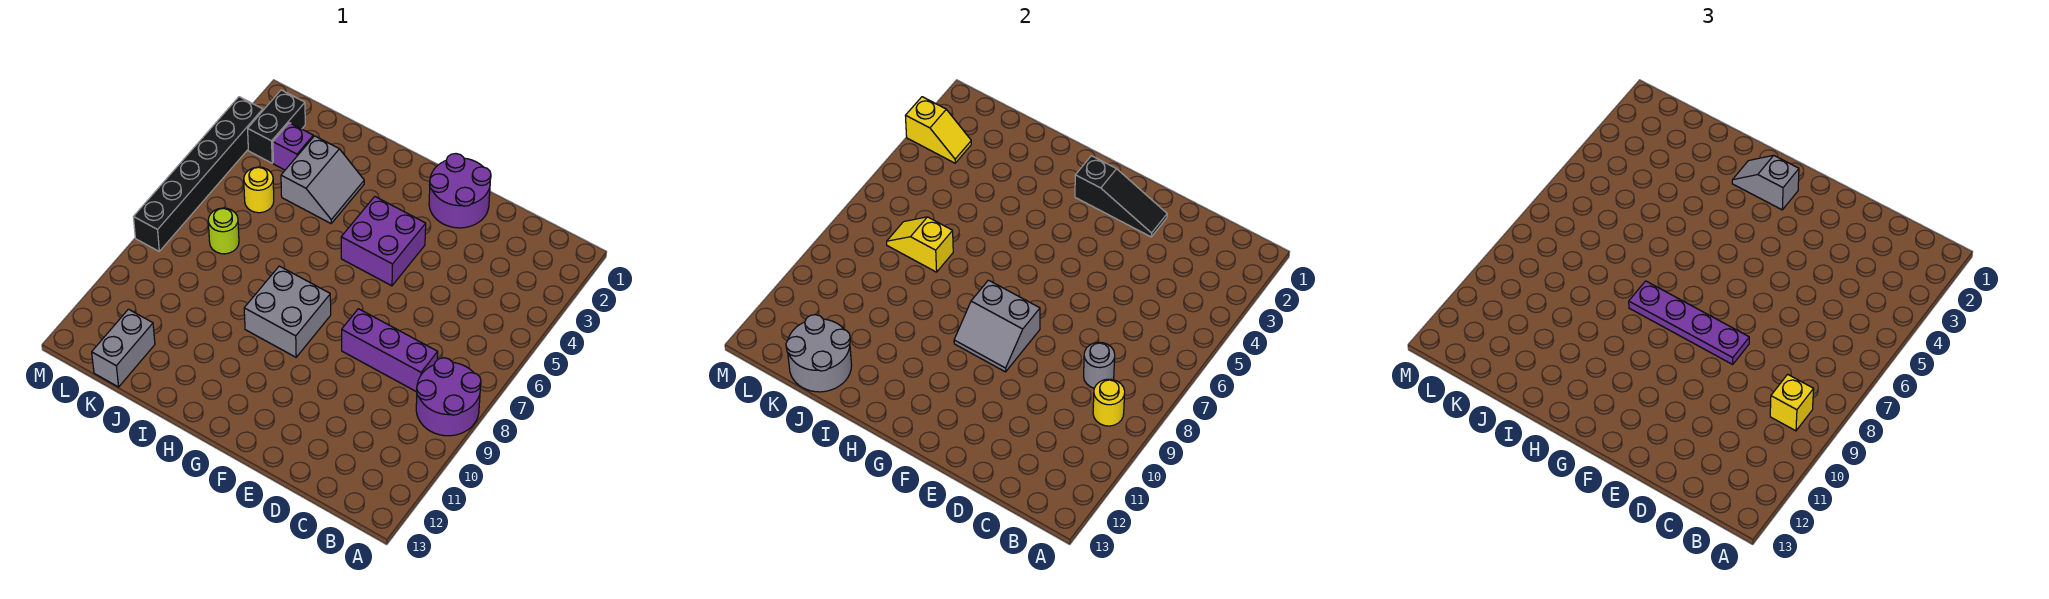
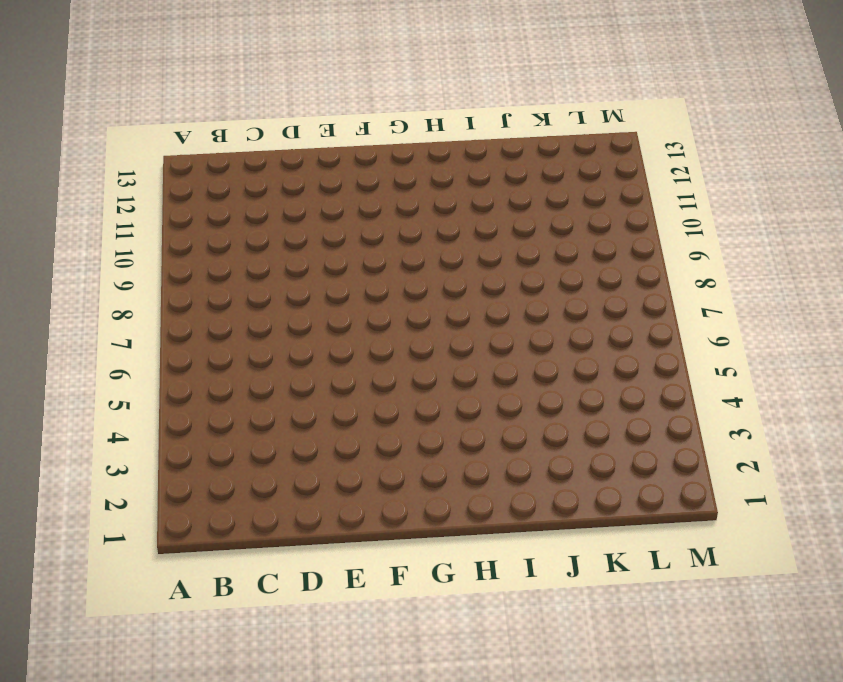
none -> purple round brick A8:B9 level 1
none -> purple brick C8:E8 level 1
none -> purple round brick E1:F2 level 1

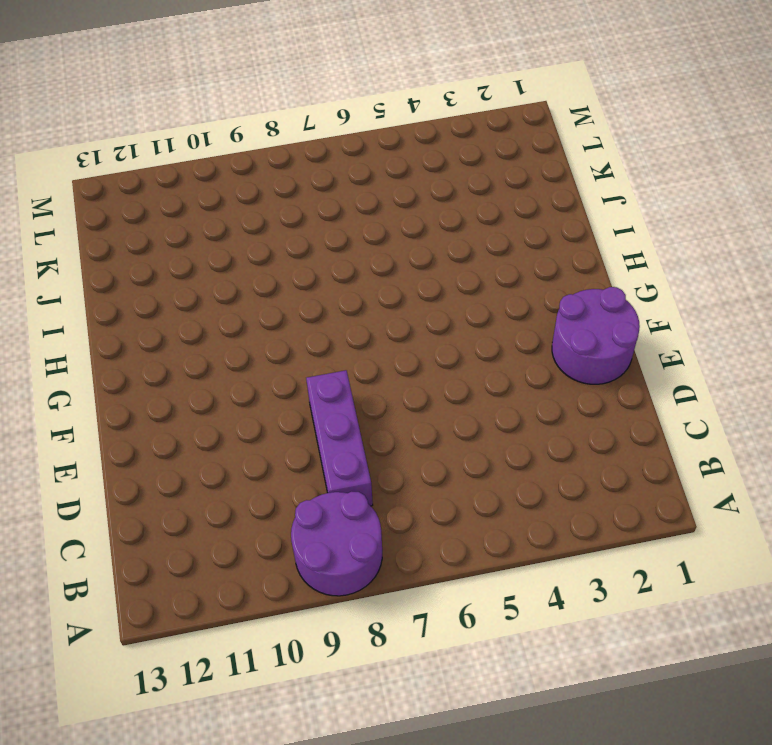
none -> purple brick F4:G5 level 1
none -> grey brick G8:H9 level 1
none -> grey slope I3:J4 level 1 top J

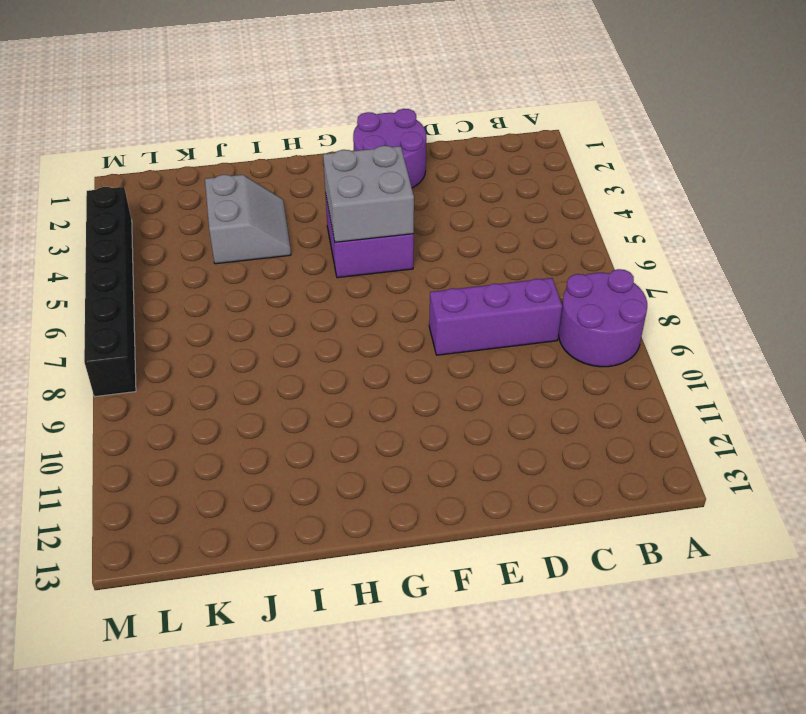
grey brick F4:G5 level 2 -> grey brick G8:H9 level 1
none -> purple brick K3 level 1
none -> yellow round brick K5 level 1
none -> lime round brick K7 level 1

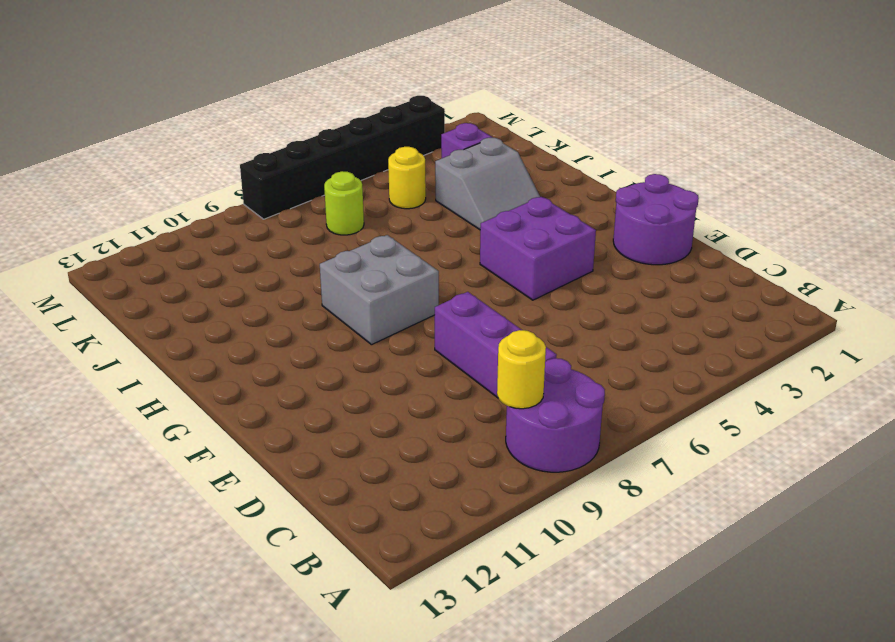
none -> grey brick K12:K13 level 1
none -> black brick L2:L3 level 1
none -> grey round brick C8 level 2

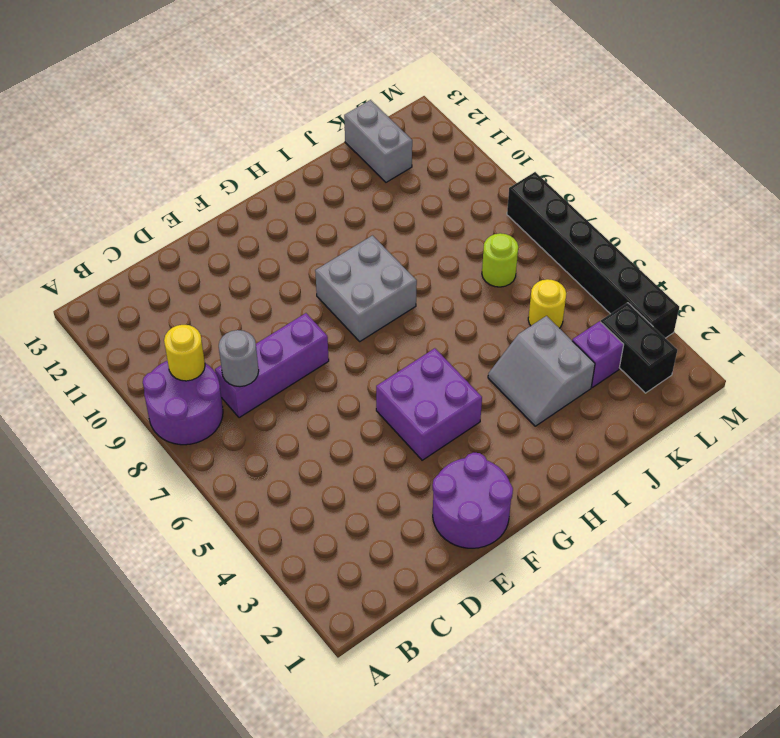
none -> black slope E2:G2 level 2 top G
none -> grey slope F8:G9 level 2 top 8
none -> yellow slope J7:K7 level 2 top J

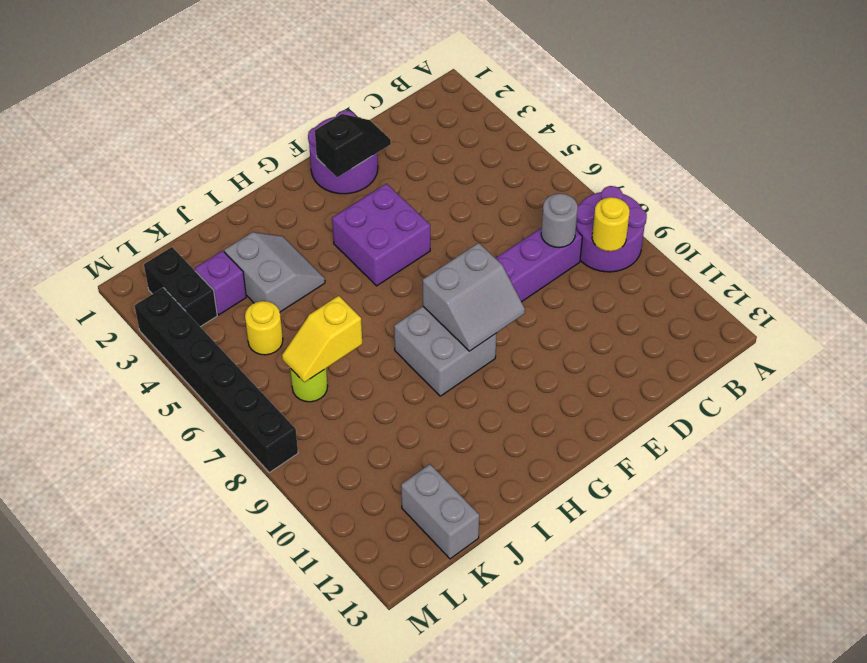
black slope E2:F2 level 2 top F -> black slope E2:G2 level 2 top G
none -> grey round brick J12:K13 level 2
none -> yellow slope L3:M3 level 2 top M
none -> yellow brick B9 level 3

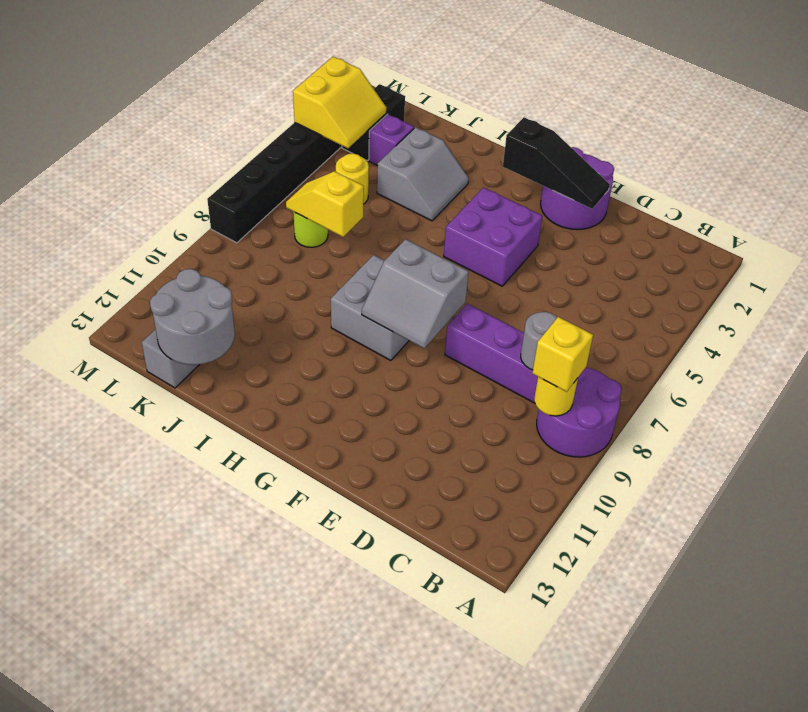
yellow slope L3:M4 level 2 top M -> yellow slope L3:M3 level 2 top M
none -> purple plate E8:H8 level 3
none -> grey slope G2:H2 level 3 top G

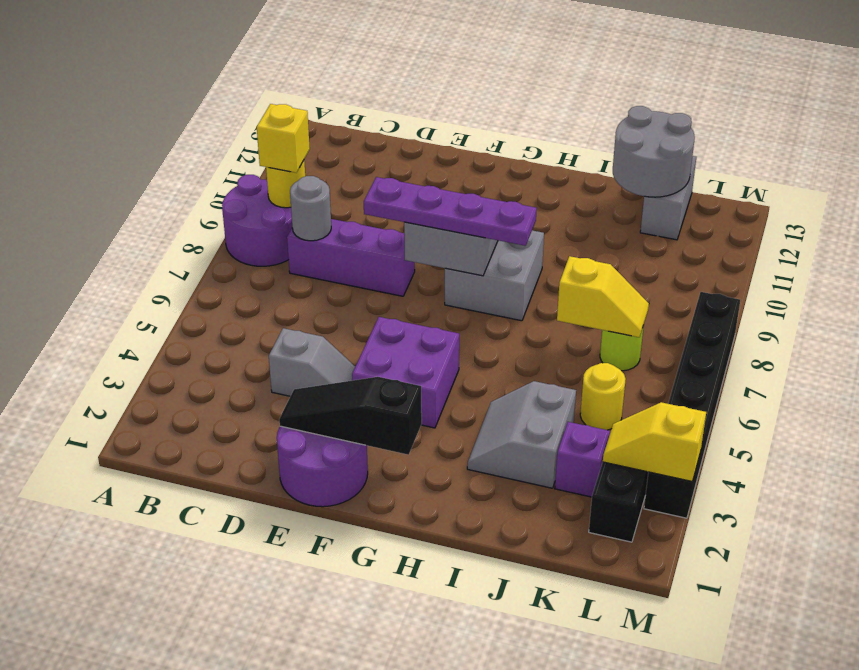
grey slope D4:E4 level 1 top D -> grey slope G2:H2 level 3 top G

